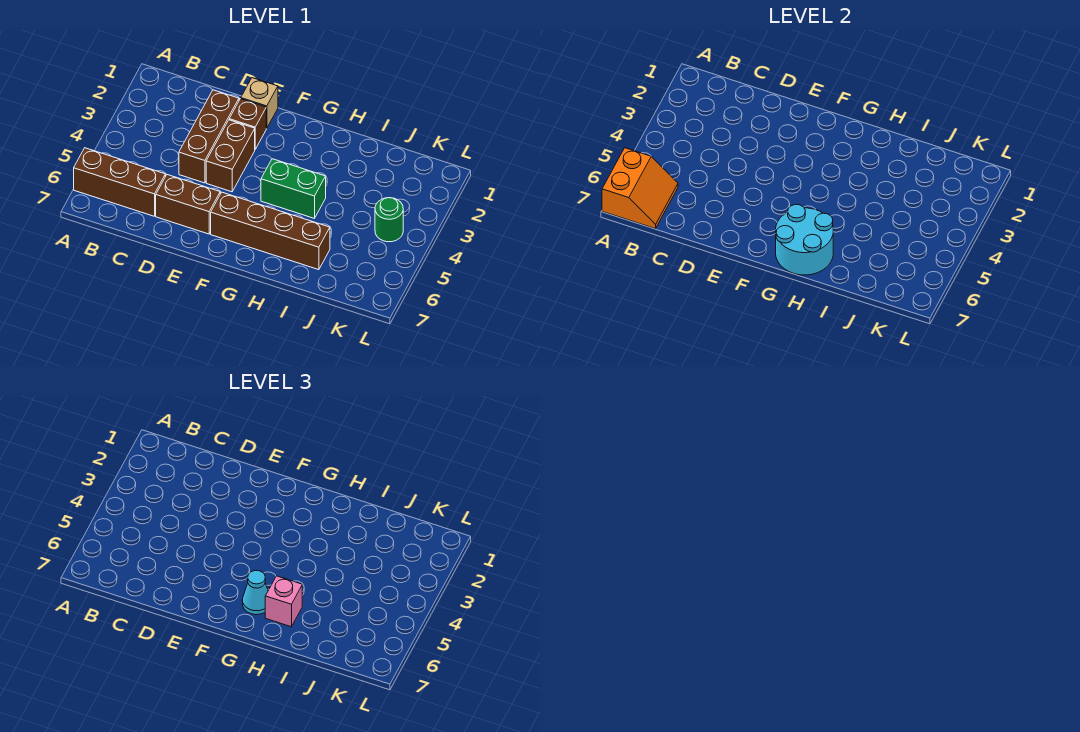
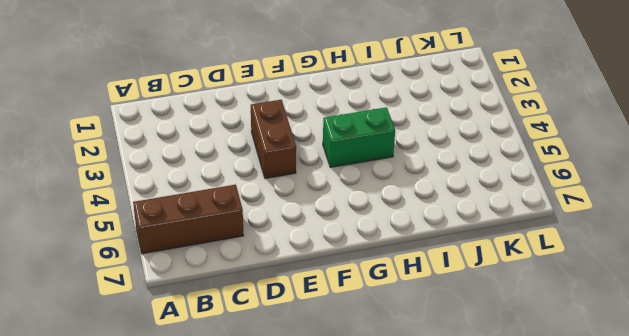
none -> brown brick D2:D4 level 1
none -> brown brick D6:E6 level 1
none -> tan brick E1 level 1

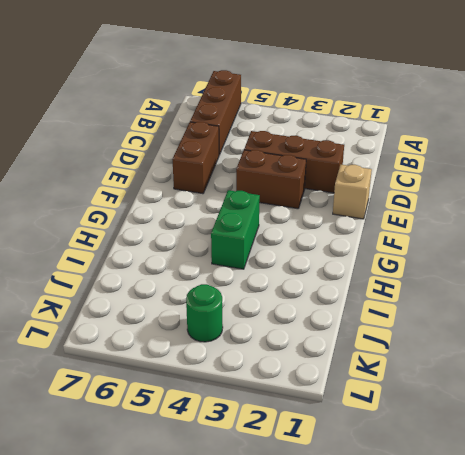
none -> brown brick E2 level 1
none -> brown brick F6:I6 level 1
none -> orange slope A6:B7 level 2 top A

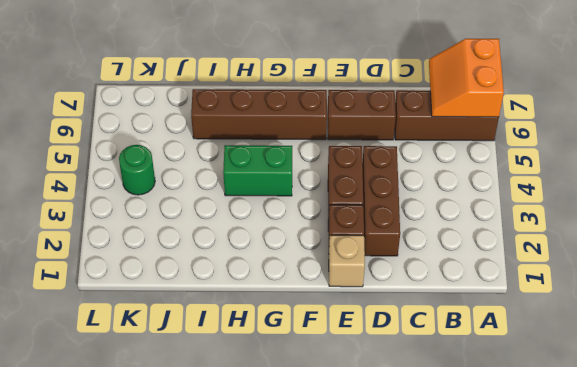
none -> cyan round brick G6:H7 level 2
none -> cyan cone G6 level 3
none -> pink brick H6 level 3

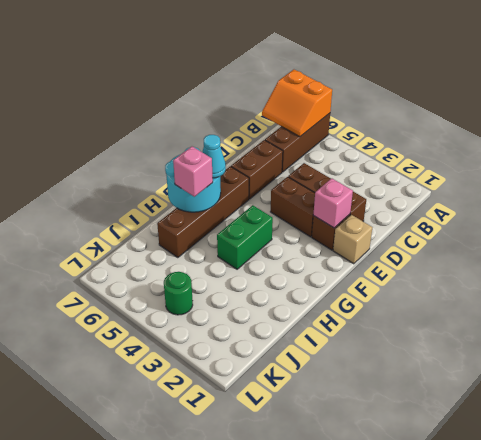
pink brick E2 level 2 -> none

